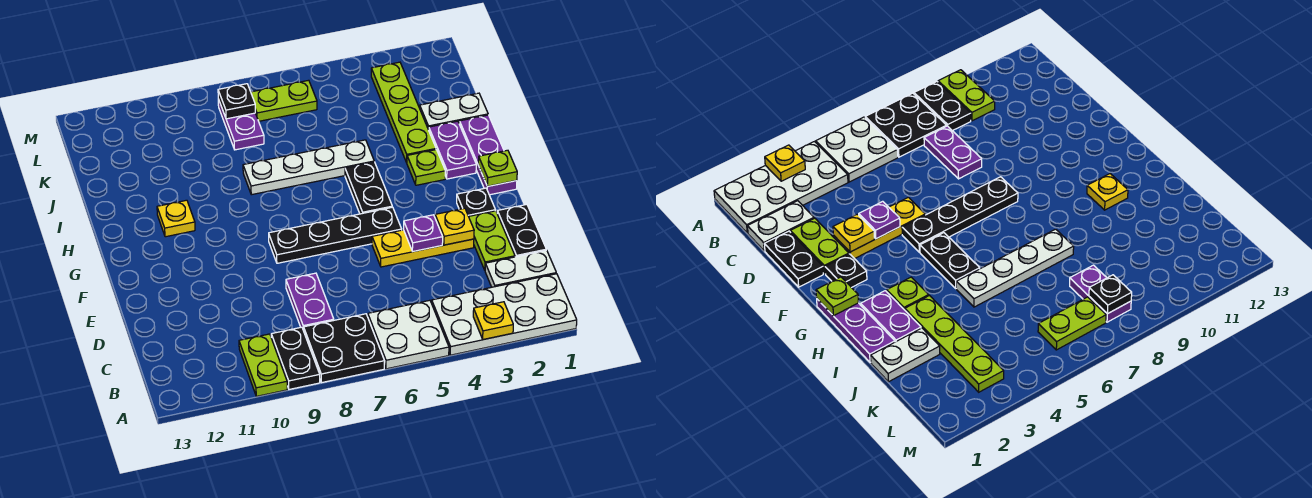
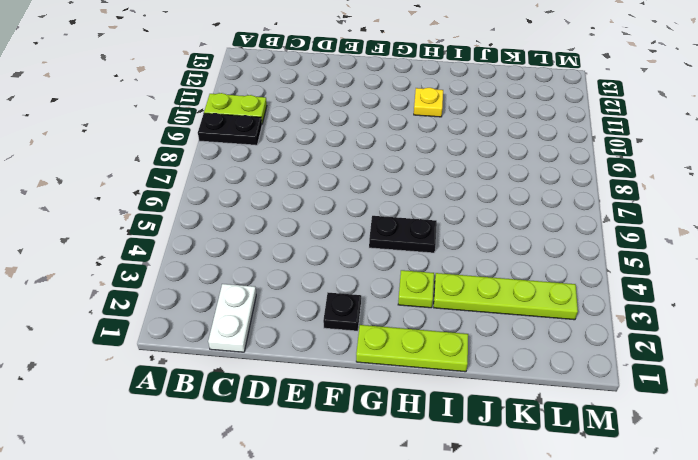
lime plate G1:I1 level 1 -> purple plate G1:I1 level 1
none -> white plate A1:B4 level 1
none -> white plate A5:B6 level 1
none -> black plate A7:B8 level 1

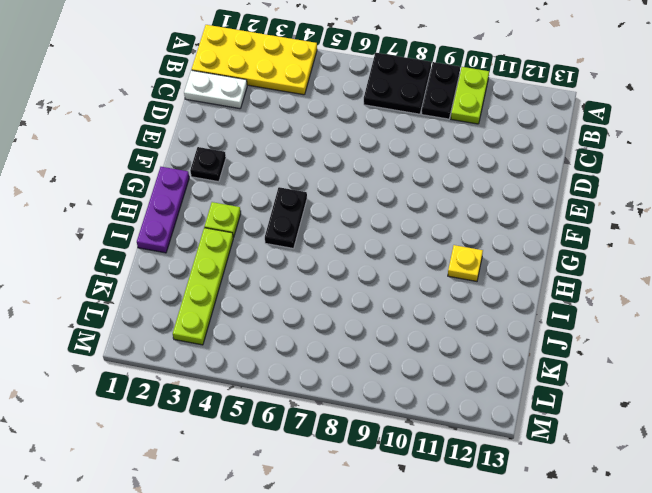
yellow plate A1:B4 level 1 -> white plate A1:B4 level 1
none -> white plate A5:B6 level 1
none -> purple plate C8:D8 level 1
none -> black plate D1:E1 level 1

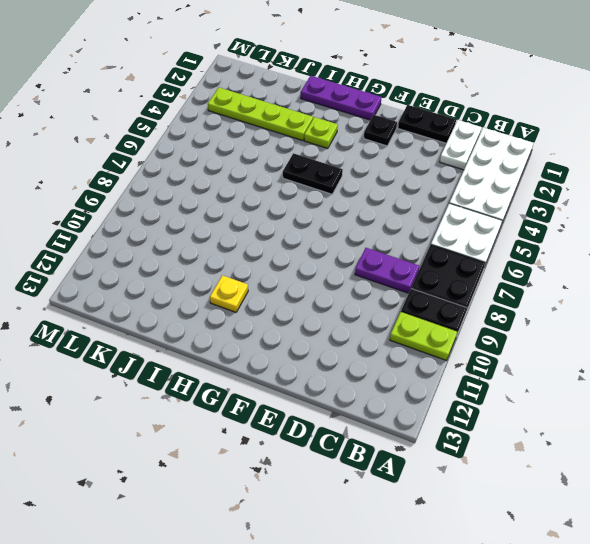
none -> lime plate D2:E2 level 1
none -> yellow plate E3:E5 level 1
none -> black plate F5:F8 level 1

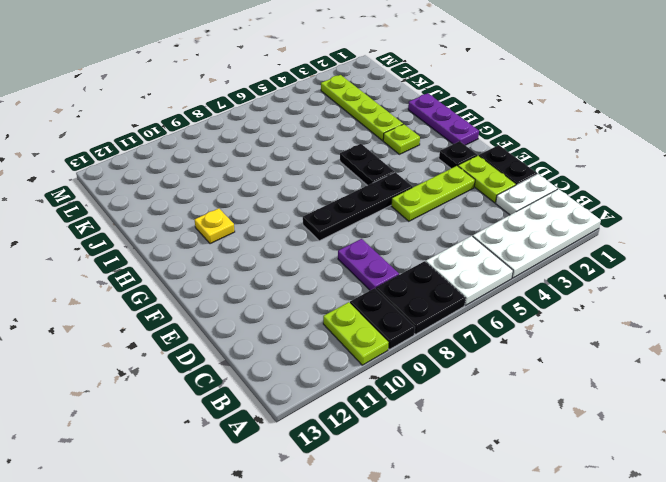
lime plate E3:E5 level 1 -> yellow plate E3:E5 level 1
none -> purple plate H2:I2 level 1
none -> white plate I5:I8 level 1
none -> white plate J1:J2 level 1

